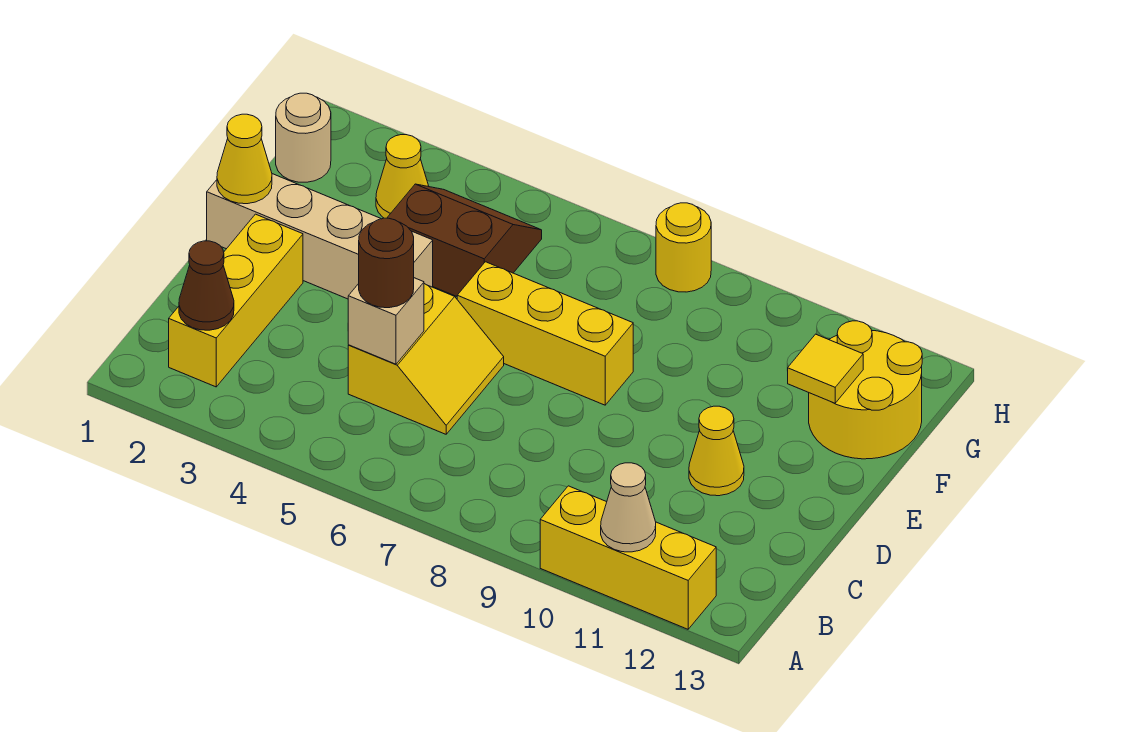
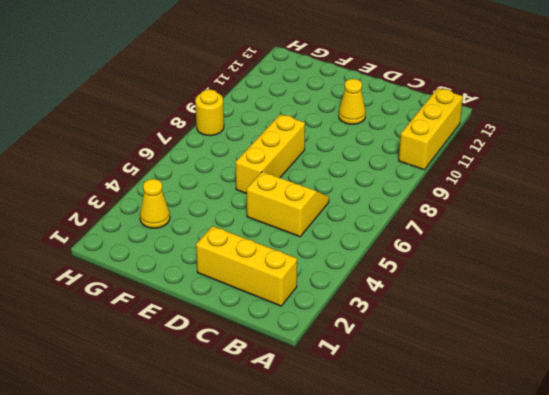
none -> tan brick E1:E4 level 1
none -> brown slope F4:G5 level 1 top F
none -> yellow round brick F12:G13 level 1

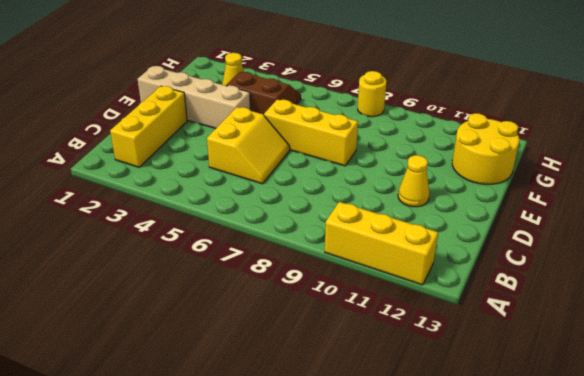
none -> tan round brick G1 level 1
none -> tan cone A11 level 2
none -> brown cone B2 level 2

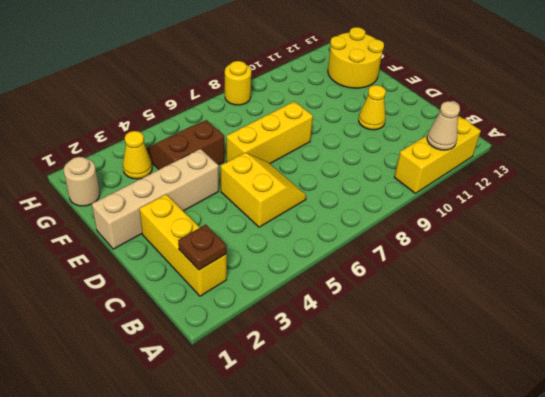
brown plate B2 level 2 -> brown cone B2 level 2
none -> tan brick C5 level 2
none -> yellow cone E1 level 2
none -> yellow tile F12 level 2

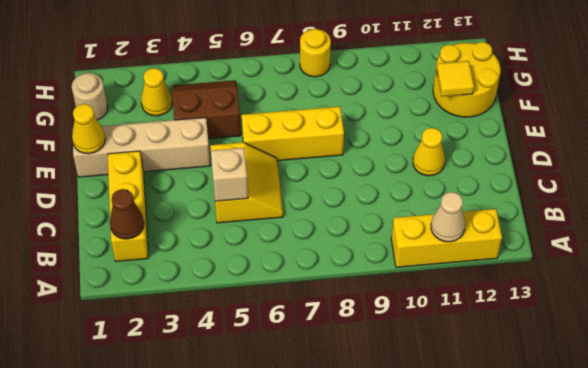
none -> brown round brick C5 level 3

